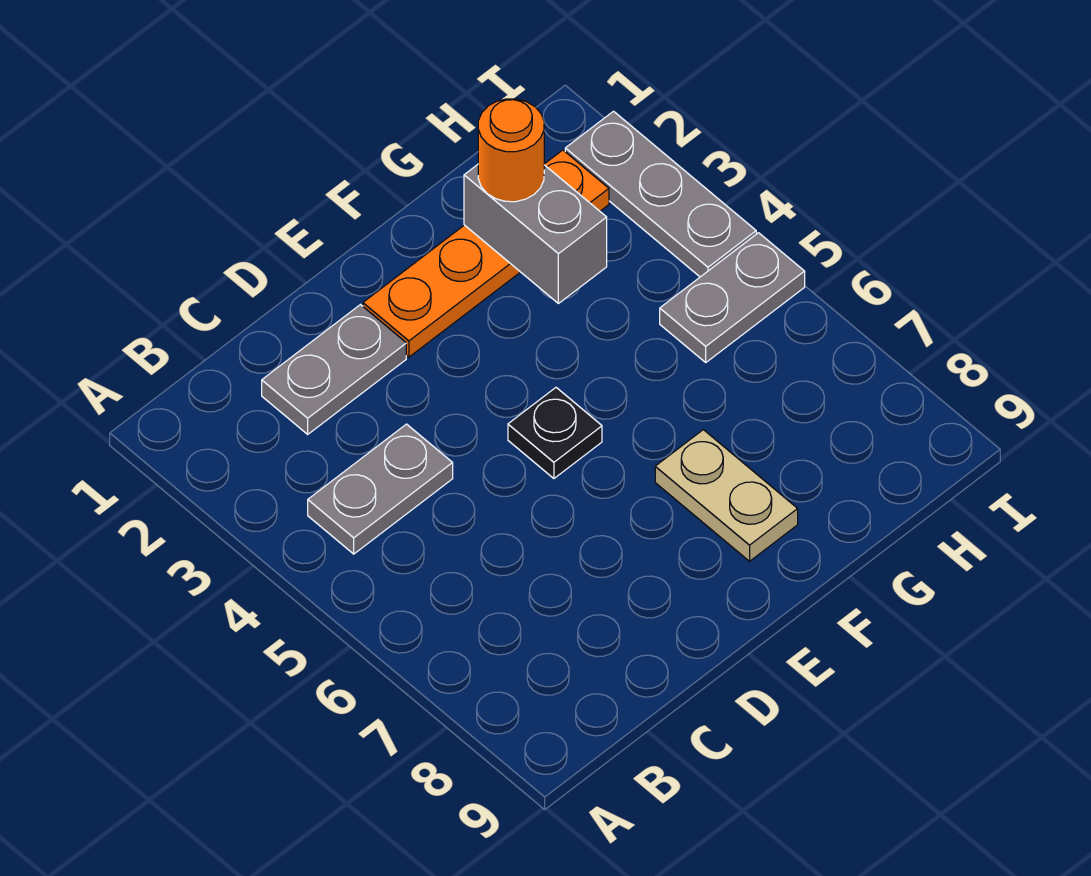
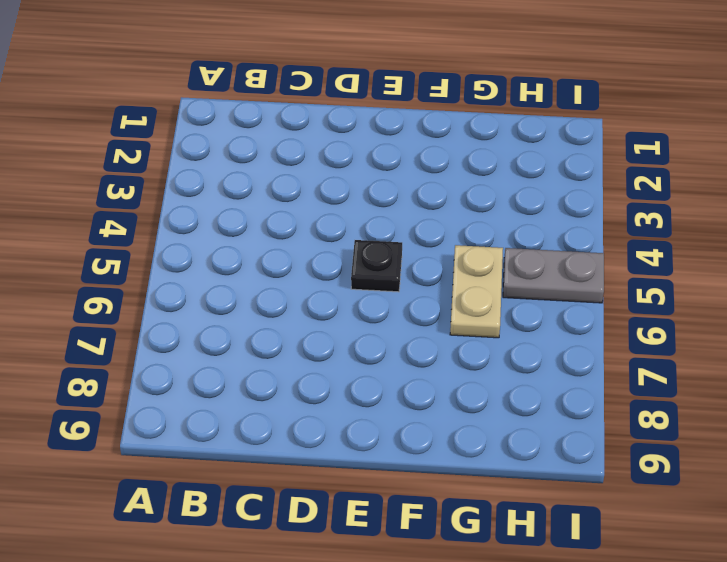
tan plate G5:G6 level 1 -> tan plate F7:F8 level 1
none -> grey plate B4:C4 level 1
none -> grey plate C2:D2 level 1

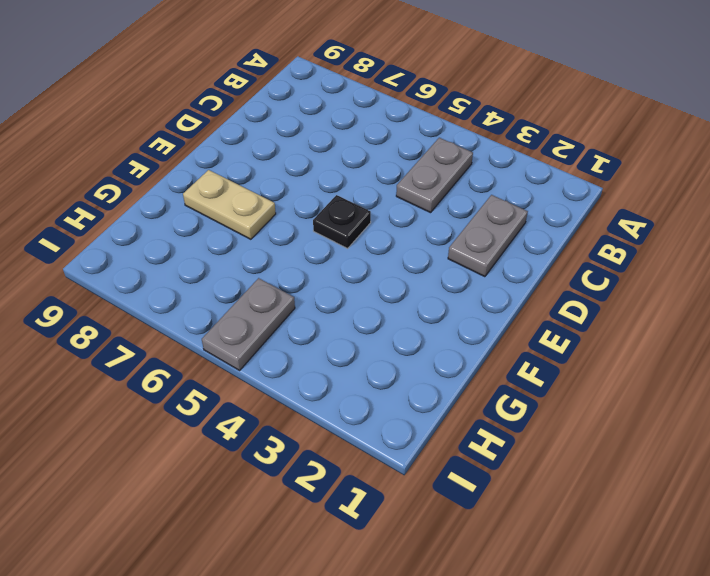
none -> orange plate E2:H2 level 1
none -> grey plate I2:I4 level 1

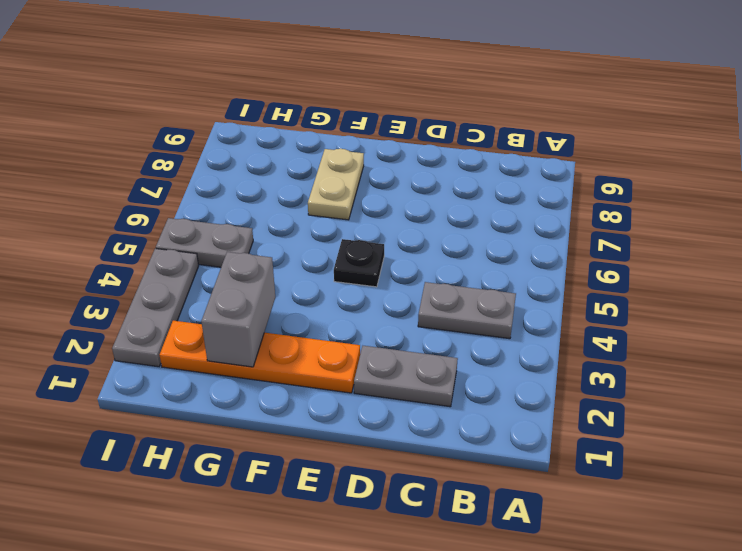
none -> orange round brick G2 level 3

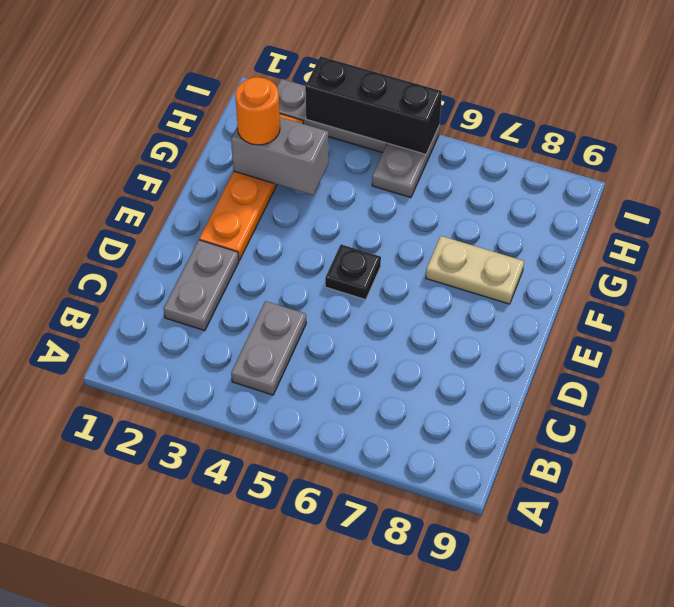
black brick I3:I5 level 2 -> none

